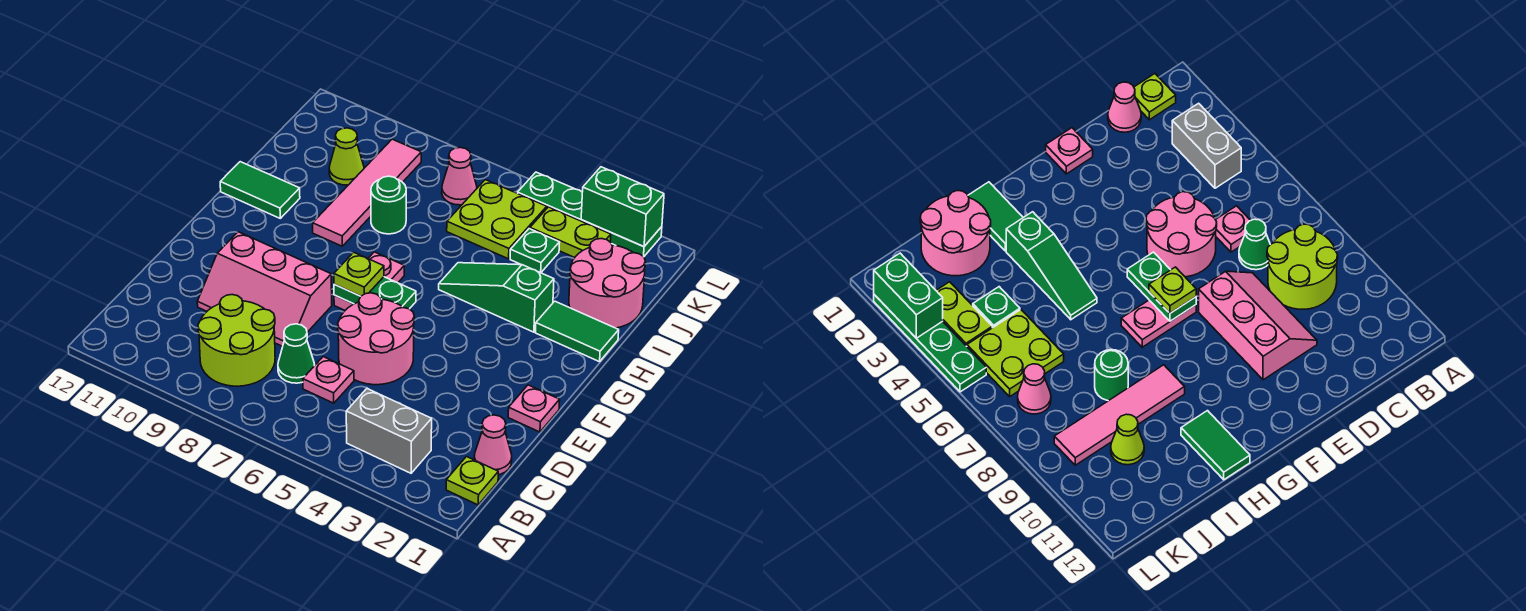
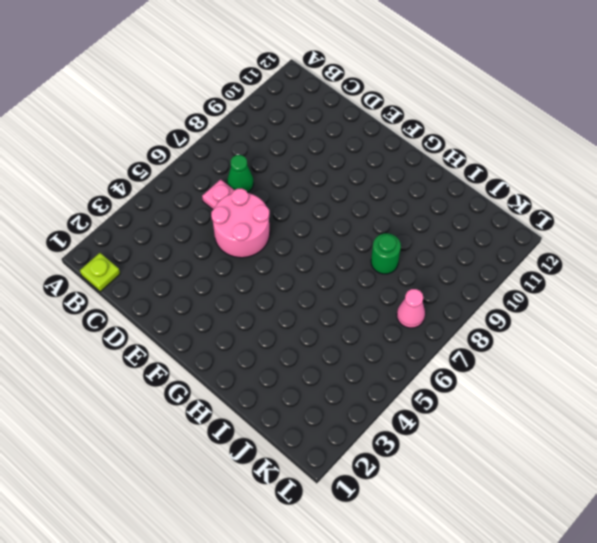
none -> grey brick B3:B4 level 1
none -> lime round brick B8:C9 level 1
none -> pink cone C1 level 1

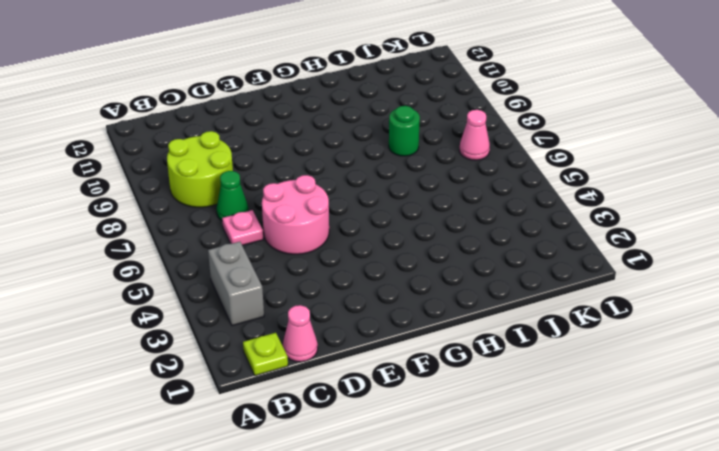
none -> pink slope D8:E10 level 1 top E
none -> pink plate E1 level 1
none -> pink plate F7:G7 level 1

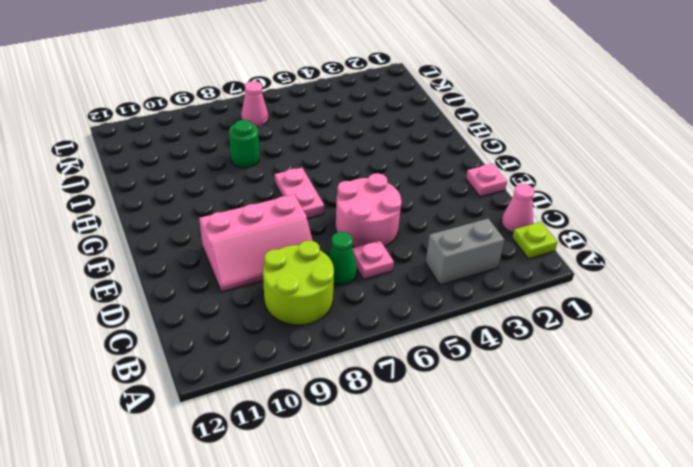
none -> green tile H1:H2 level 1
none -> green slope H3:H5 level 1 top 3
none -> pink tile H9:K9 level 1

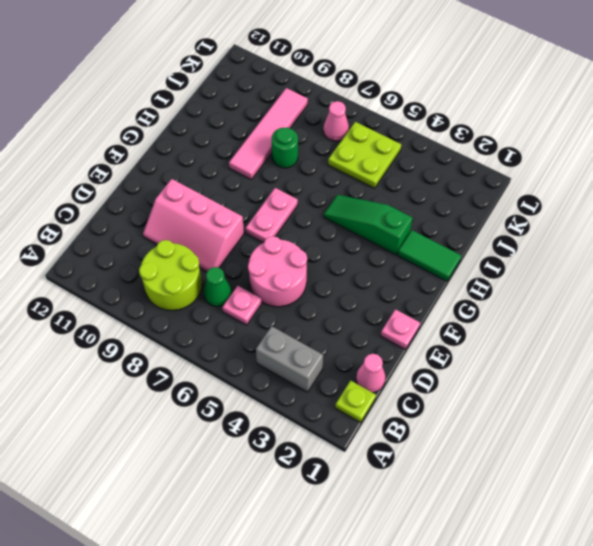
none -> green tile H11:H12 level 1
none -> pink round brick I1:J2 level 1
none -> green plate J4 level 1

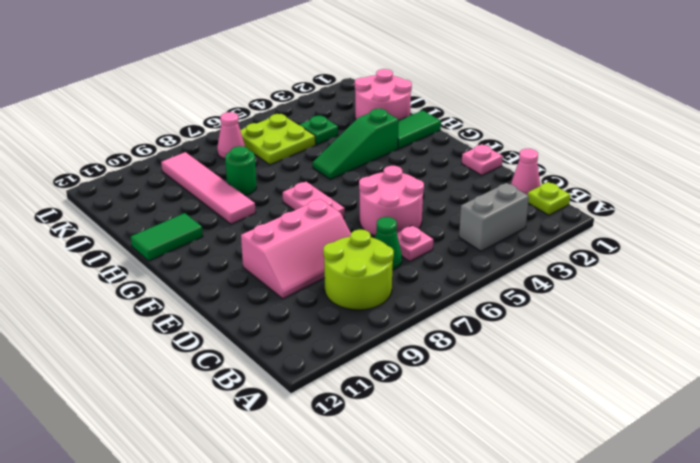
none -> lime cone J10 level 1
none -> lime plate K3:K4 level 1
none -> green plate L2:L5 level 1

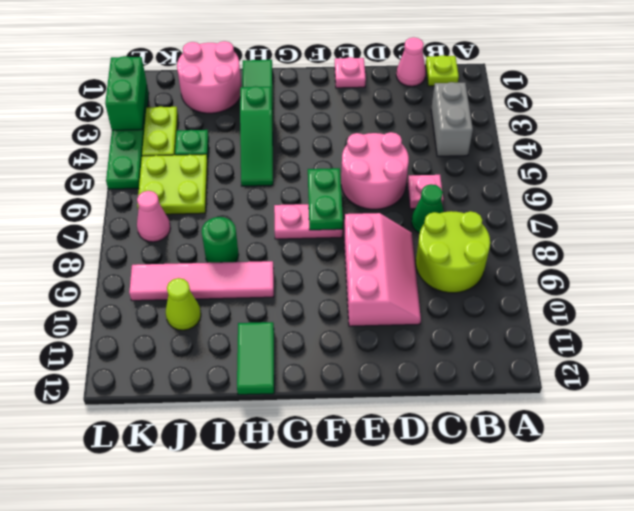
none -> lime plate F7 level 3

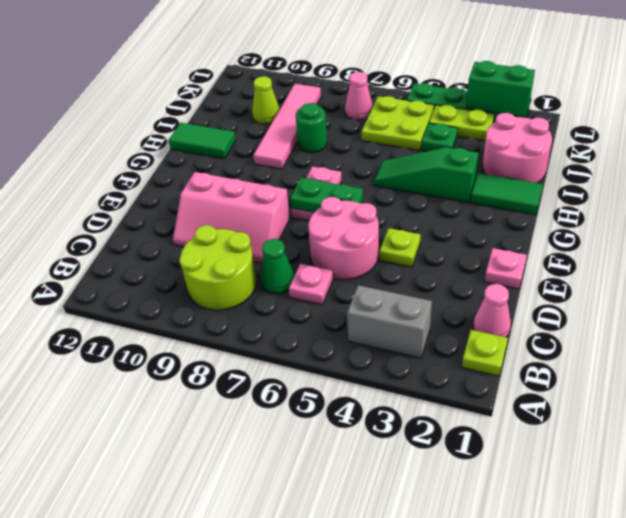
lime plate E4 level 1 -> lime plate F7 level 3

